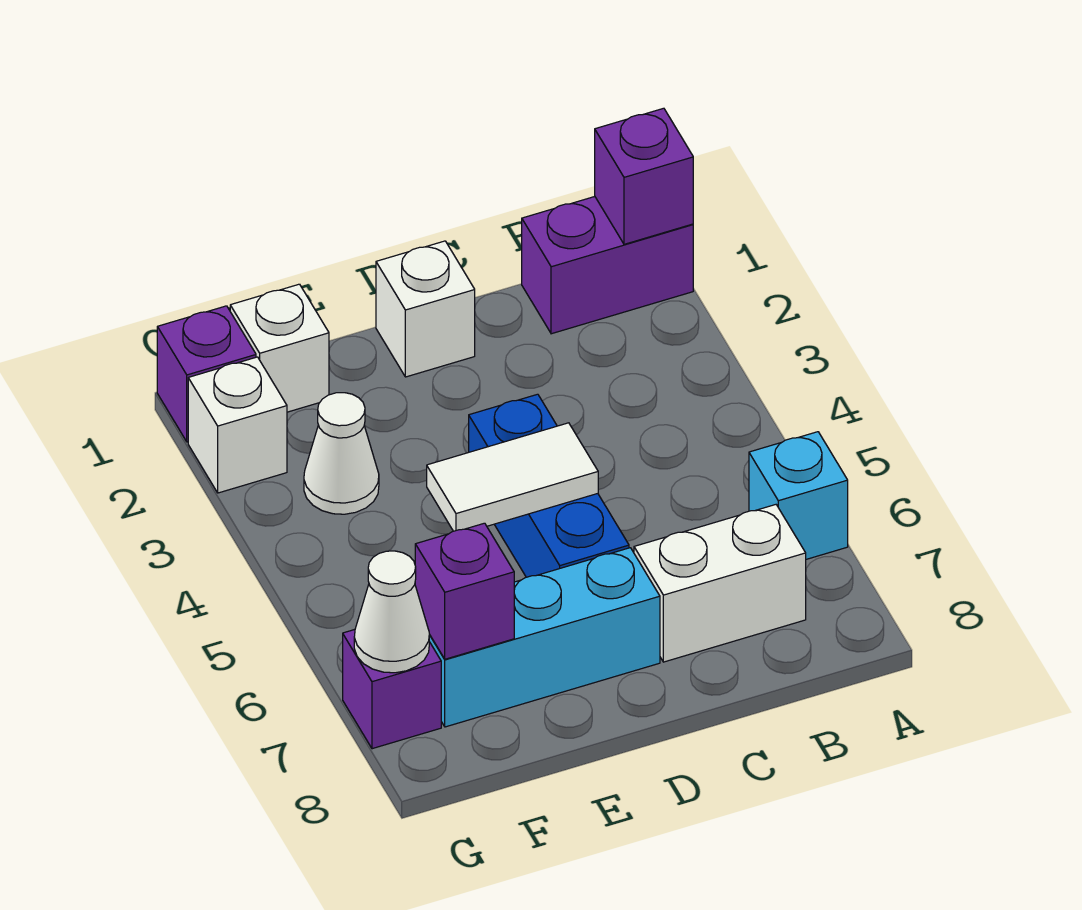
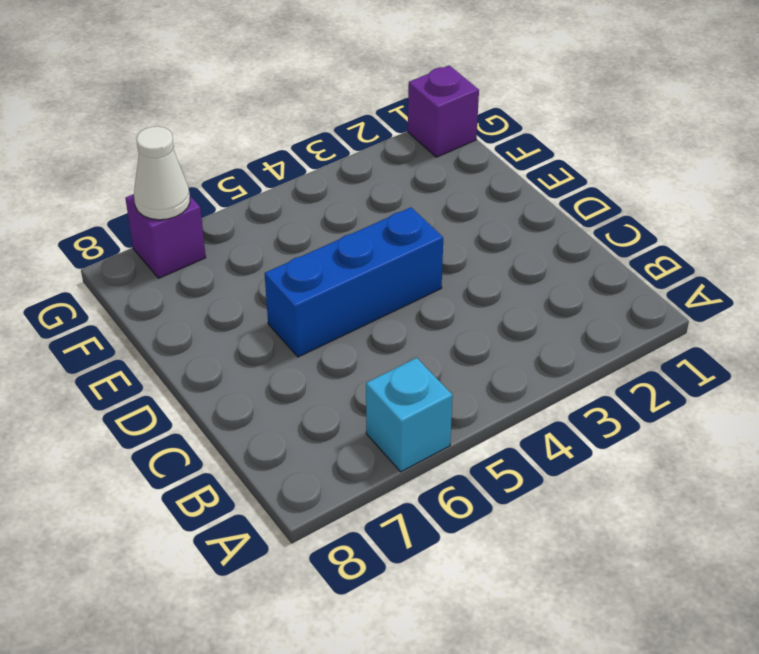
none -> purple brick A1:B1 level 1
none -> white brick B7:C7 level 1
none -> white brick D1 level 1

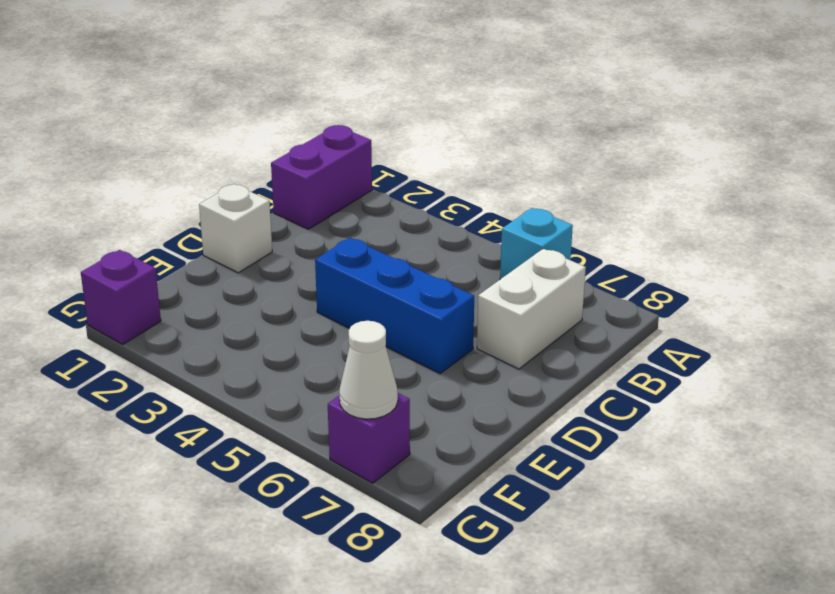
none -> cyan brick D7:F7 level 1
none -> white brick F1 level 1
none -> white cone F3 level 1

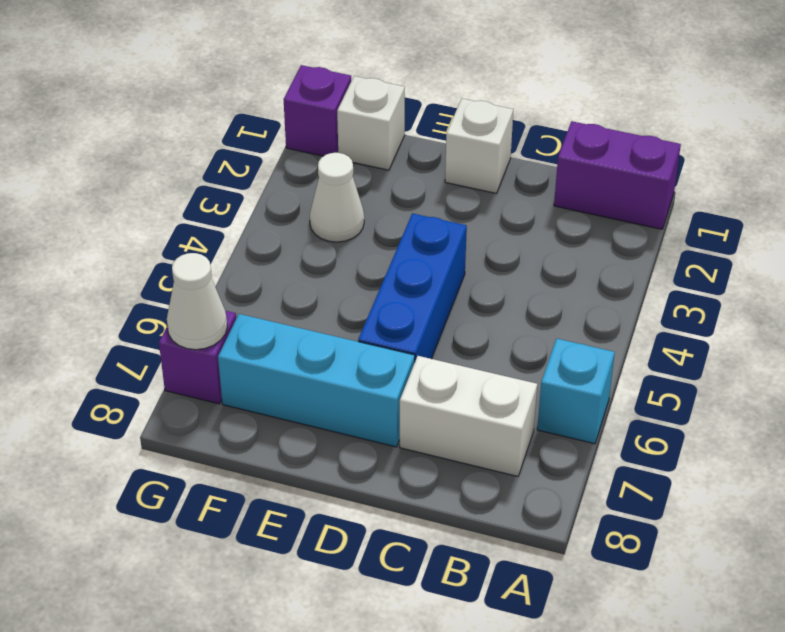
none -> white brick G2 level 1
none -> purple brick A1 level 2
none -> white tile D5:E5 level 2

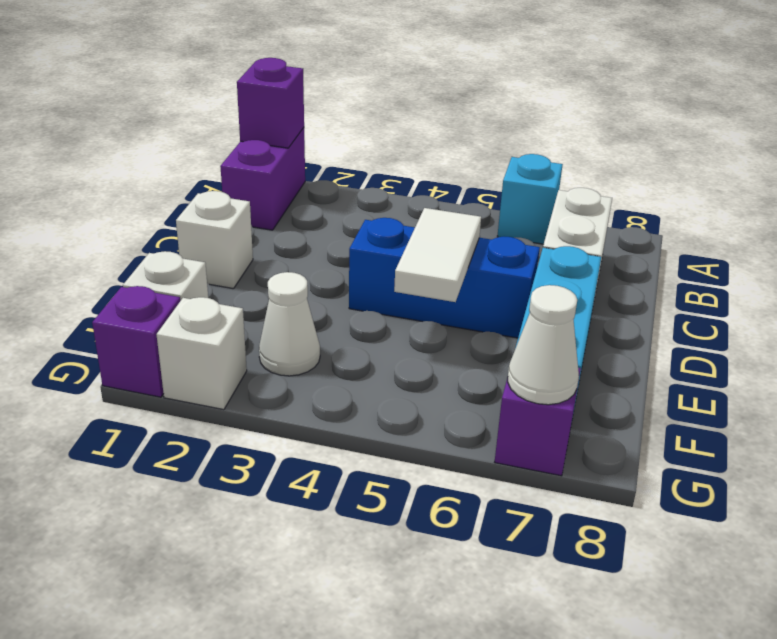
none -> purple brick F7 level 2

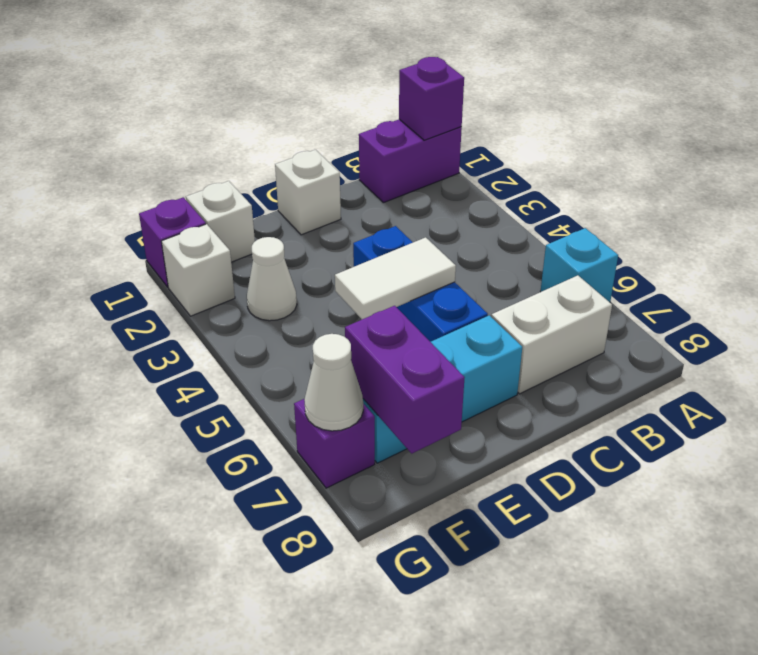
purple brick F7:F8 level 2 -> purple brick F7 level 2

